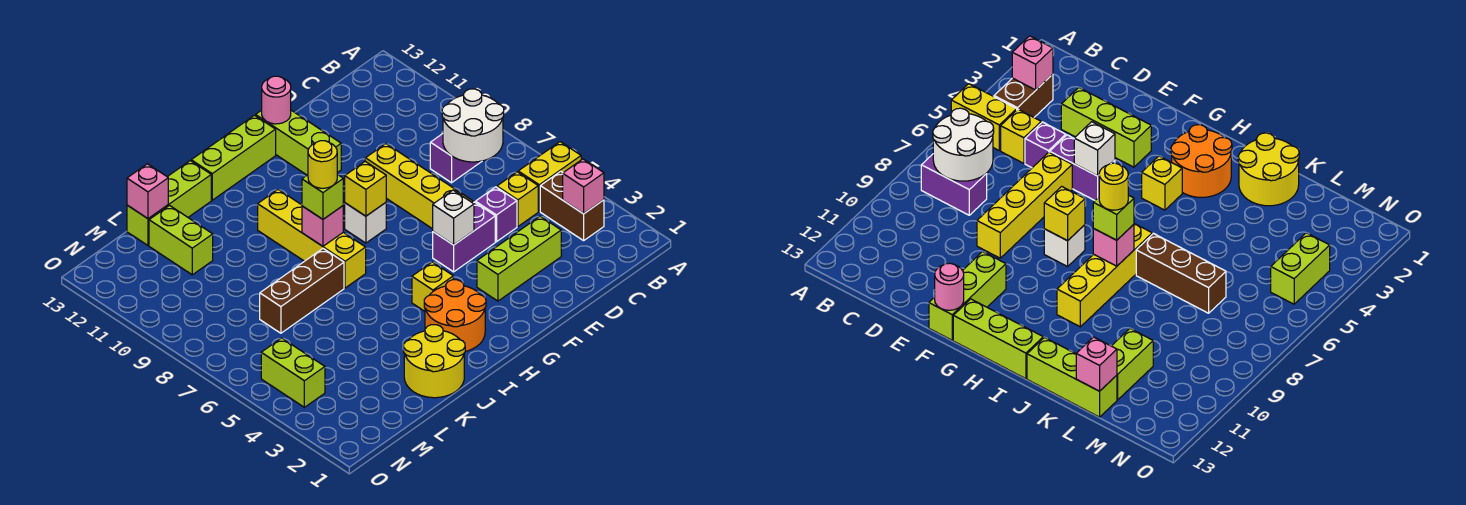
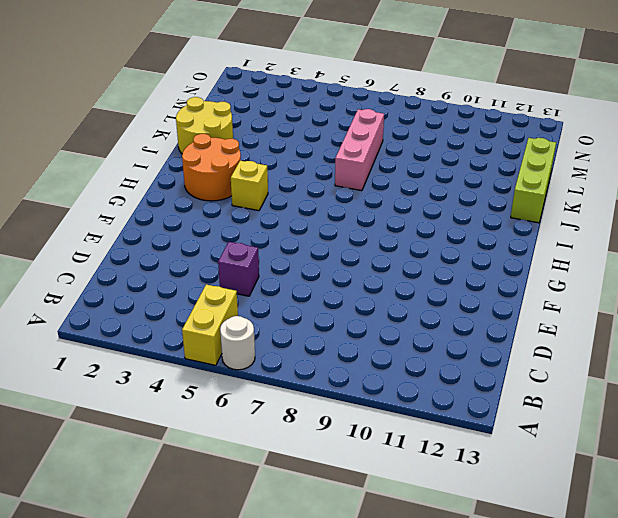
white round brick A6 level 1 -> none
pink brick J7:L7 level 1 -> brown brick J7:L7 level 1
none -> brown brick B3:B4 level 1
none -> purple brick B8:C8 level 1
none -> yellow brick C5 level 1

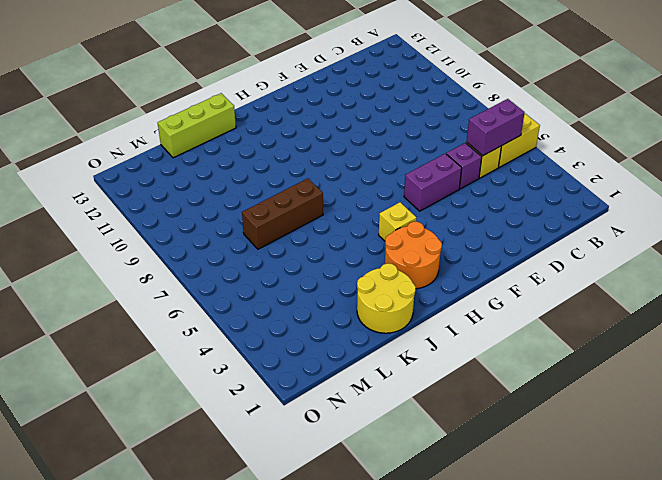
purple brick B5:C5 level 2 -> purple brick B8:C8 level 1
none -> brown brick B3:B4 level 1
none -> lime brick D3:F3 level 1
none -> yellow brick E6:E9 level 1

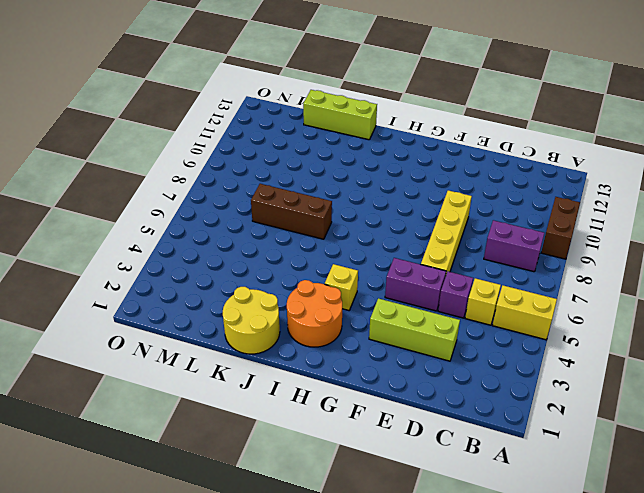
brown brick A9:A10 level 1 -> brown brick B3:B4 level 1
none -> lime brick F11:F13 level 1
none -> white brick G8 level 1
none -> lime brick G13:I13 level 1

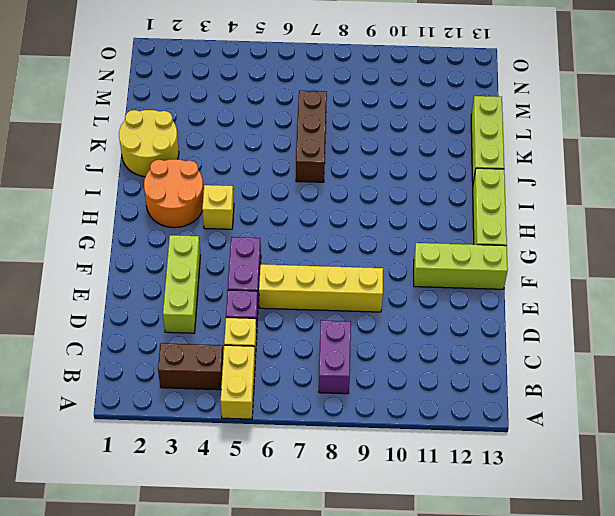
none -> white brick G8 level 1
none -> yellow brick I7:I10 level 1
none -> lime brick L11:L12 level 1

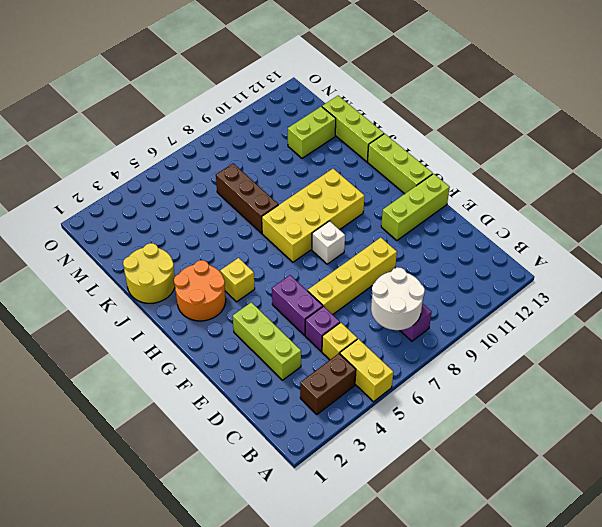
yellow brick H7:I10 level 1 -> yellow brick I7:I10 level 1
none -> lime brick N4:N5 level 1
none -> pink brick B3 level 2
none -> white brick F5 level 2

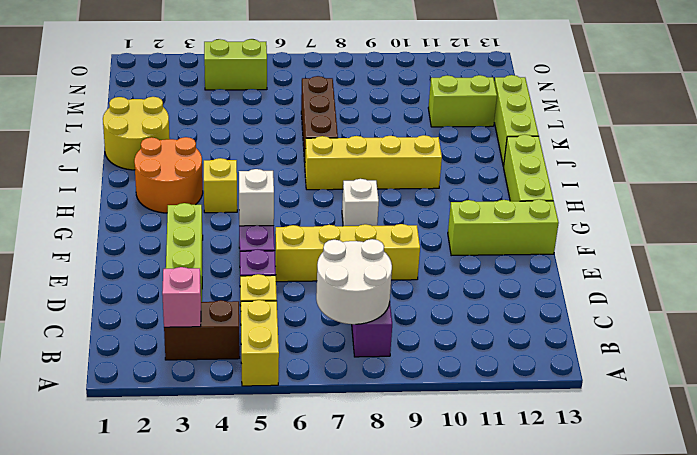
none -> pink round brick F13 level 2
none -> yellow brick G8 level 2
none -> pink brick I8 level 2

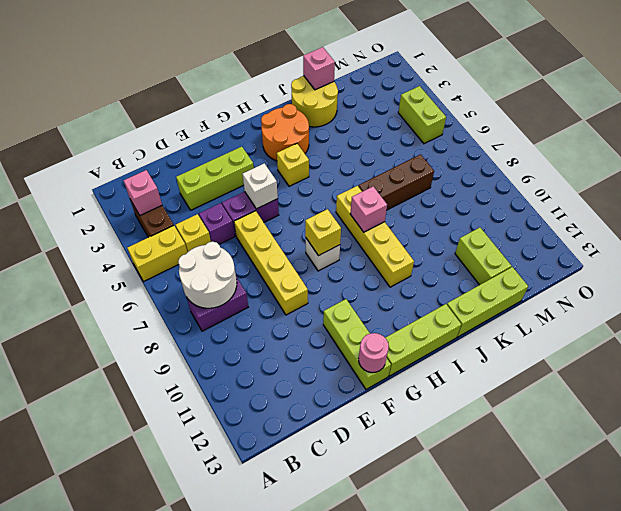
pink brick K1 level 2 -> pink brick L13 level 2
none -> lime brick I8 level 3
none -> yellow round brick I8 level 4

